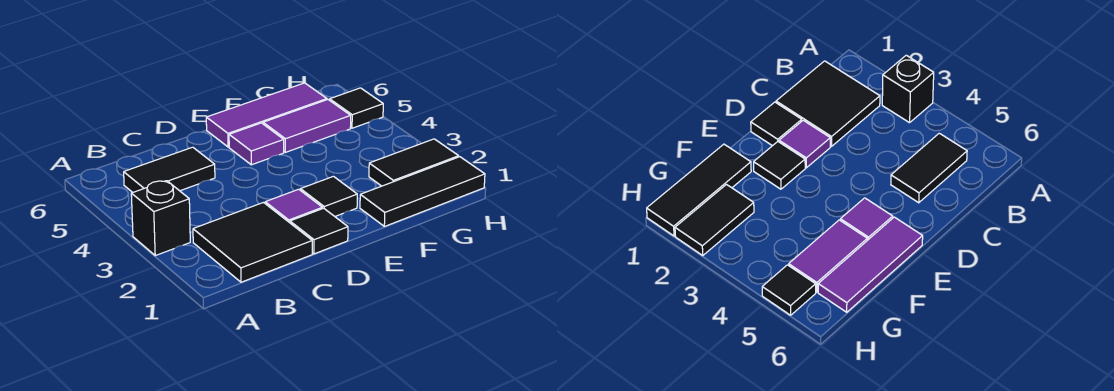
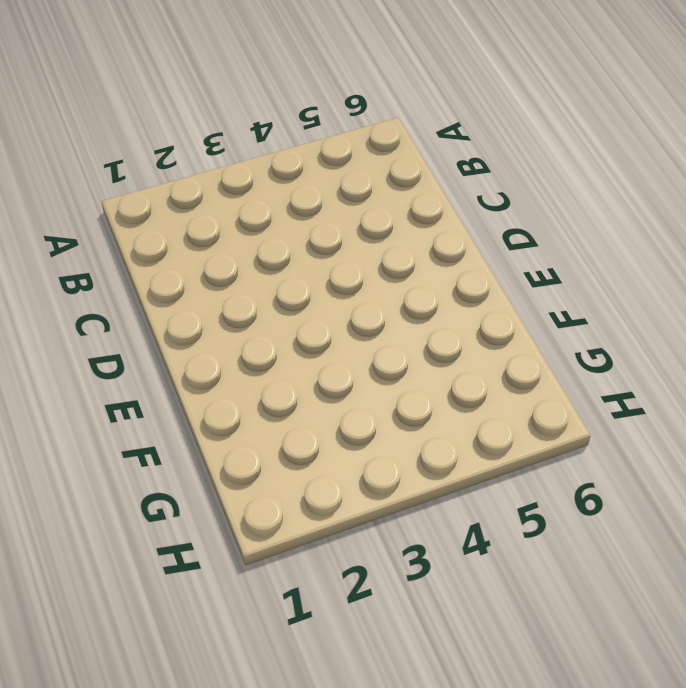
none -> black brick A3 level 1
none -> black tile B1:C2 level 1
none -> black tile B5:C5 level 1

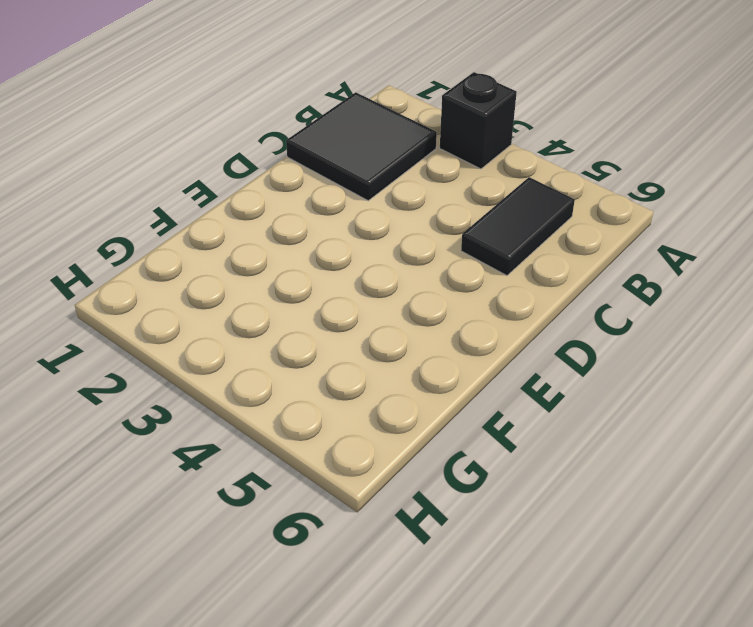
none -> black tile D1 level 1
none -> purple tile D2 level 1
none -> black tile E2 level 1

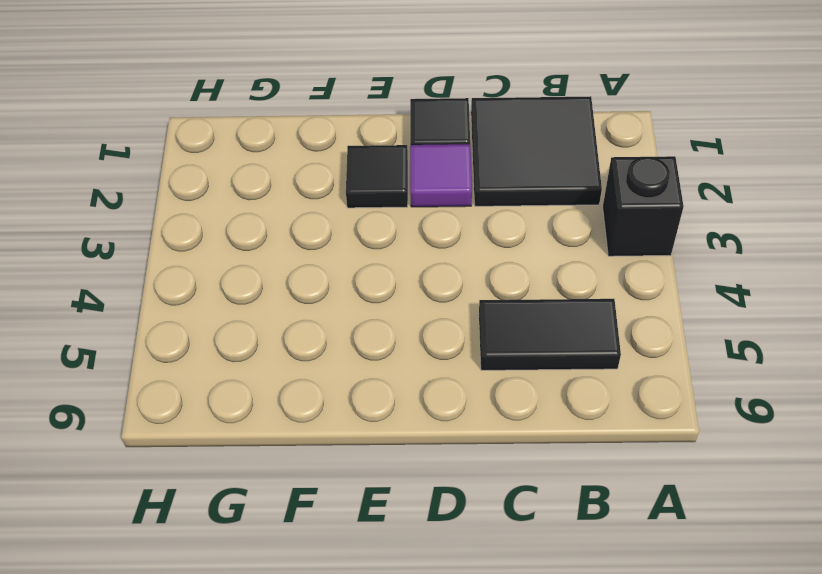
none -> purple tile E5 level 1
none -> purple tile E6:G6 level 1
none -> black tile F1:H1 level 1

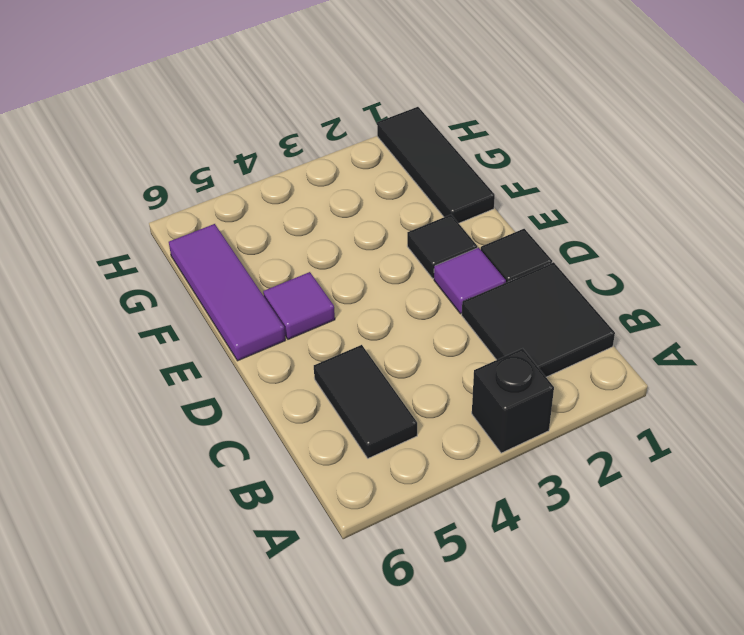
none -> purple tile F5:G5 level 1
none -> black tile G2:H2 level 1
none -> black tile H5 level 1

